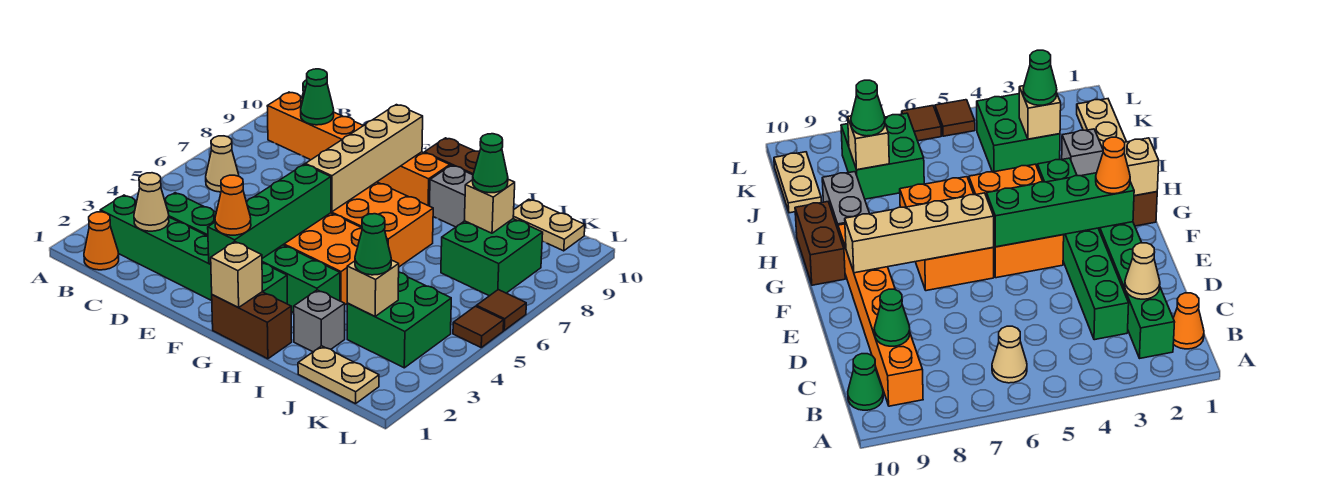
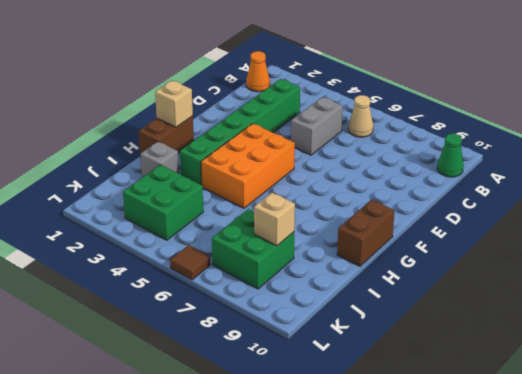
grey brick C5:D5 level 1 -> grey brick H9:I9 level 1
none -> green brick B2:G2 level 1
none -> orange brick B9:G9 level 1
none -> orange brick F6:H7 level 1

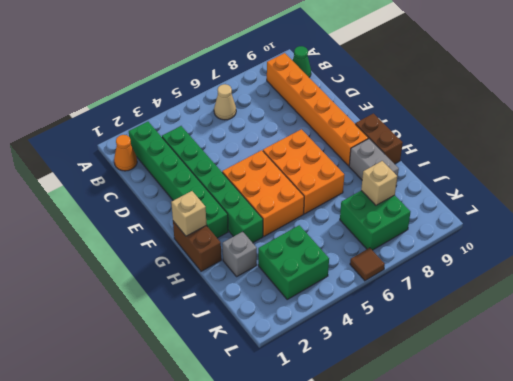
none -> tan plate J1:K1 level 1
none -> tan plate J10:K10 level 1
none -> brown tile L5 level 1

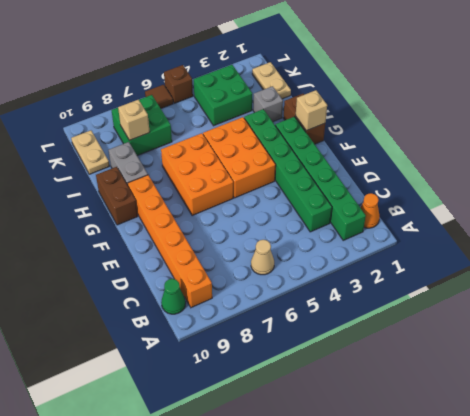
brown brick L5 level 1 -> brown tile L5 level 1
none -> tan cone C2 level 2
none -> green cone C9 level 2
none -> green brick F2:F5 level 2

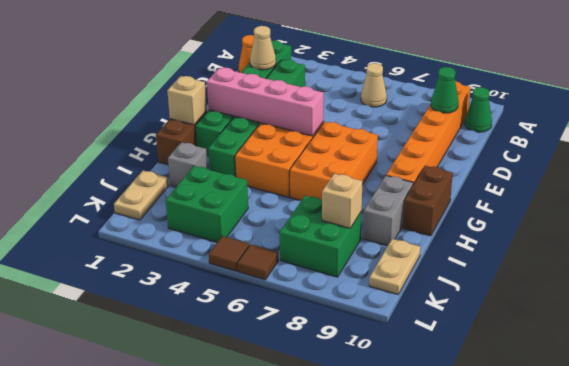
pink brick F2:F5 level 2 -> green brick F2:F5 level 2
none -> tan brick F6:F9 level 2
none -> tan brick J3 level 2
none -> orange cone F2 level 3

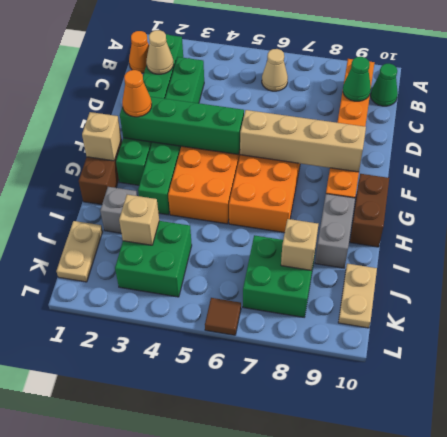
none -> brown tile L5 level 1
none -> green cone J3 level 3
none -> green cone J8 level 3

